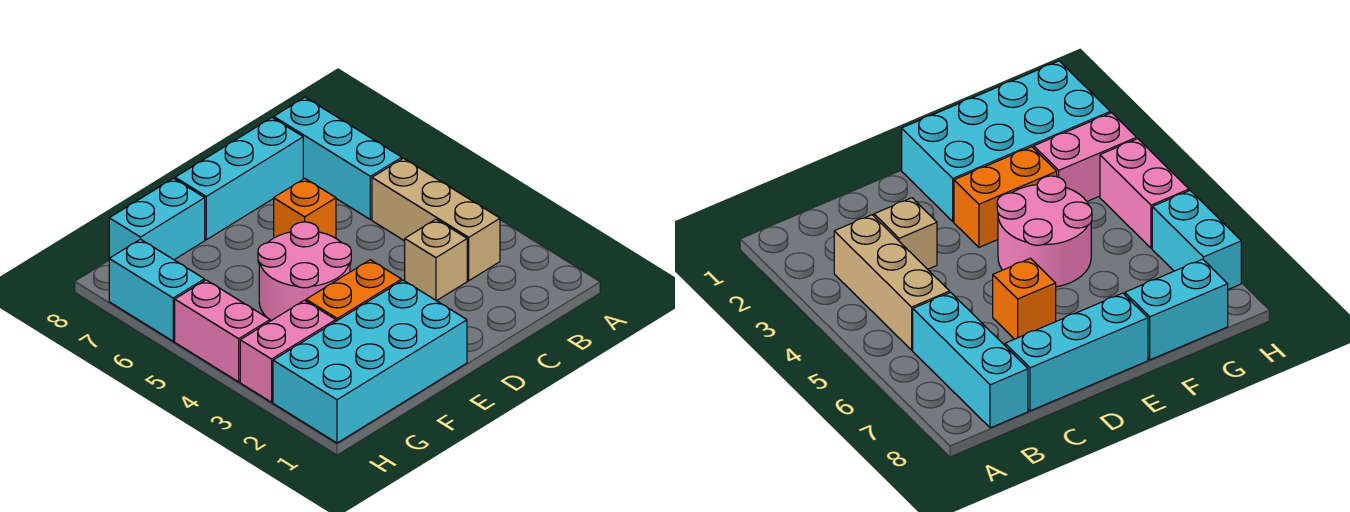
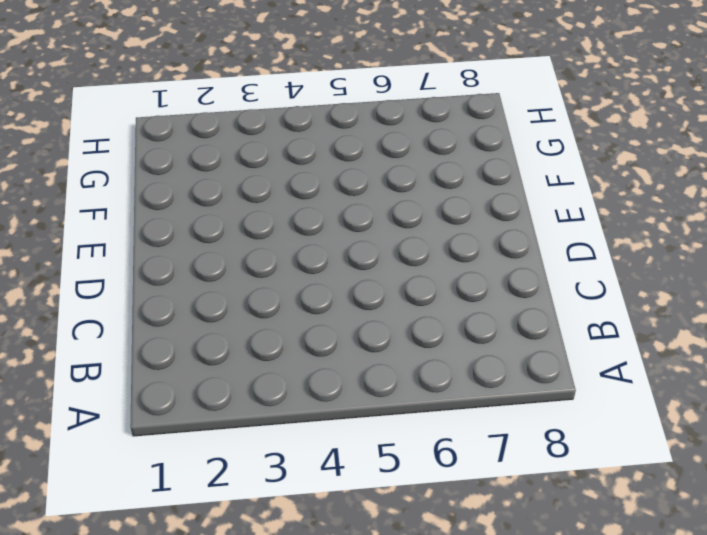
none -> tan brick B3:B5 level 1
none -> cyan brick B6:B8 level 1
none -> tan brick C3 level 1

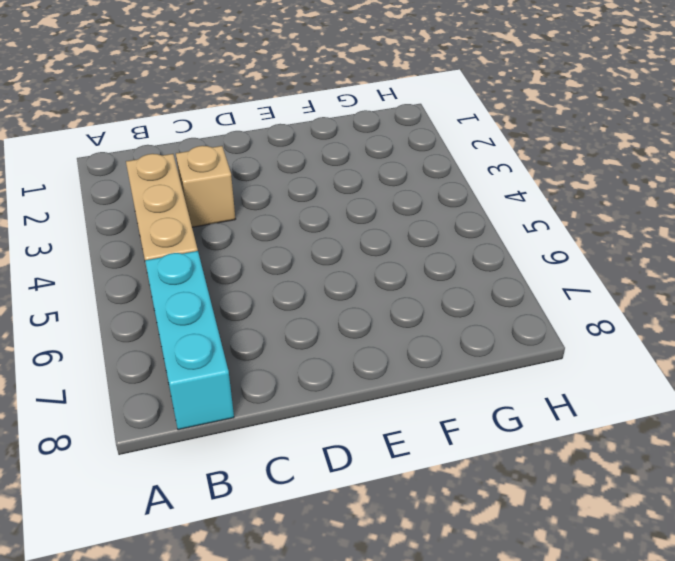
none -> cyan brick C8:E8 level 1
none -> orange brick D6 level 1
none -> cyan brick E1:H2 level 1

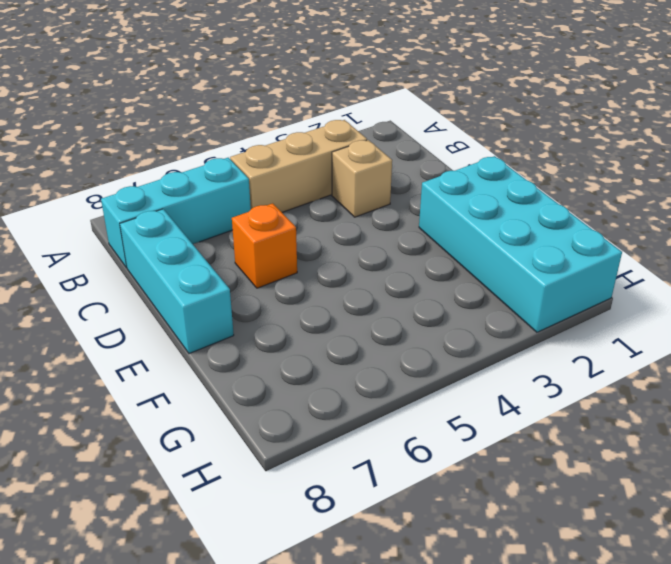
none -> orange brick E3:F3 level 1
none -> pink round brick E4:F5 level 1
none -> cyan brick F8:G8 level 1

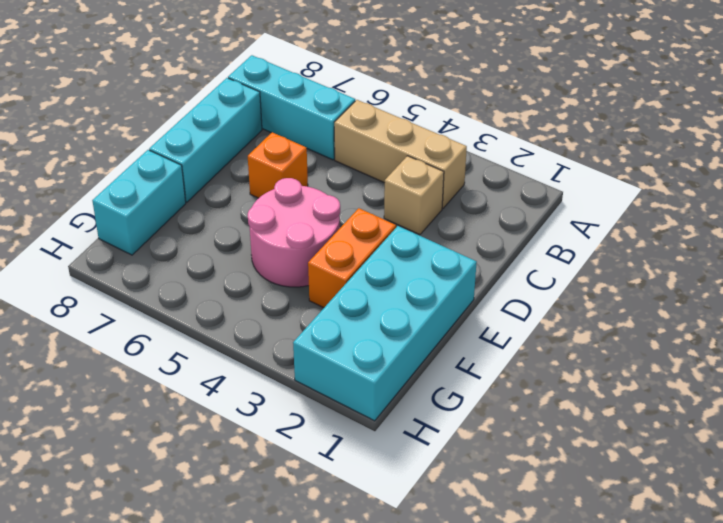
none -> pink brick G3:H3 level 1
none -> pink brick H4:H5 level 1
none -> cyan brick H6:H7 level 1

